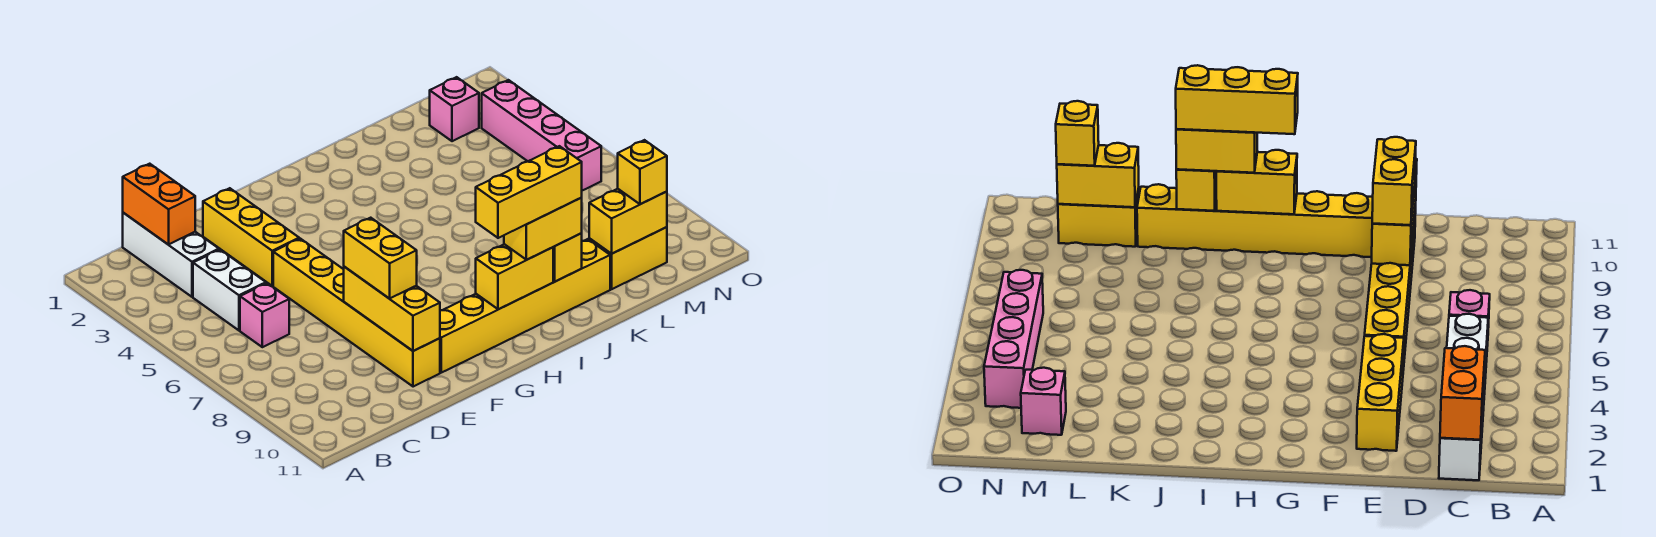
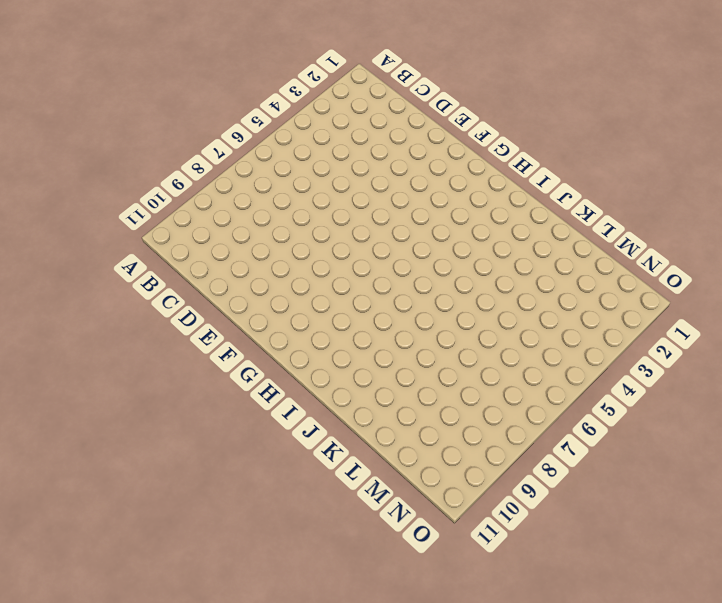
none -> white brick C1:C3 level 1
none -> white brick C4:C5 level 1
none -> pink brick C6 level 1

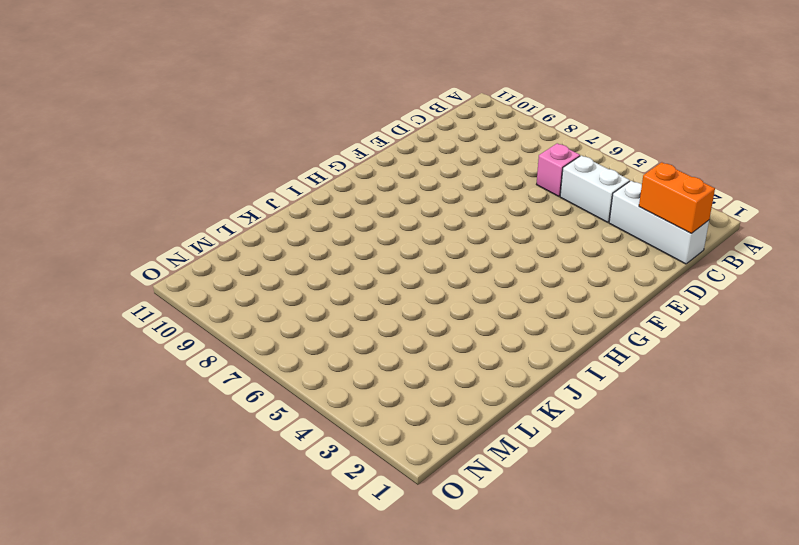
none -> yellow brick E2:E4 level 1
none -> yellow brick E5:E10 level 1
none -> yellow brick F10:K10 level 1

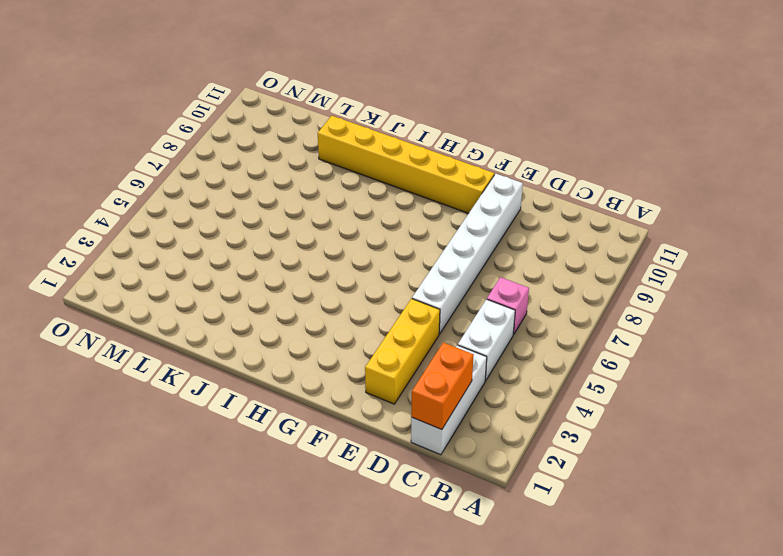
white brick E5:E10 level 1 -> yellow brick E5:E10 level 1
none -> yellow brick L10:M10 level 1
none -> pink brick M2 level 1
none -> pink brick N3:N6 level 1

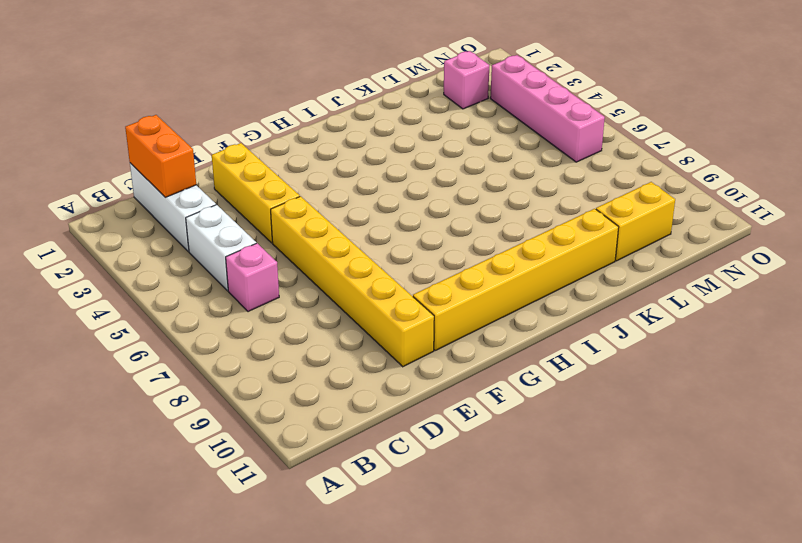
none -> yellow brick E8:E10 level 2
none -> yellow brick H10:I10 level 2
none -> yellow brick J10 level 2

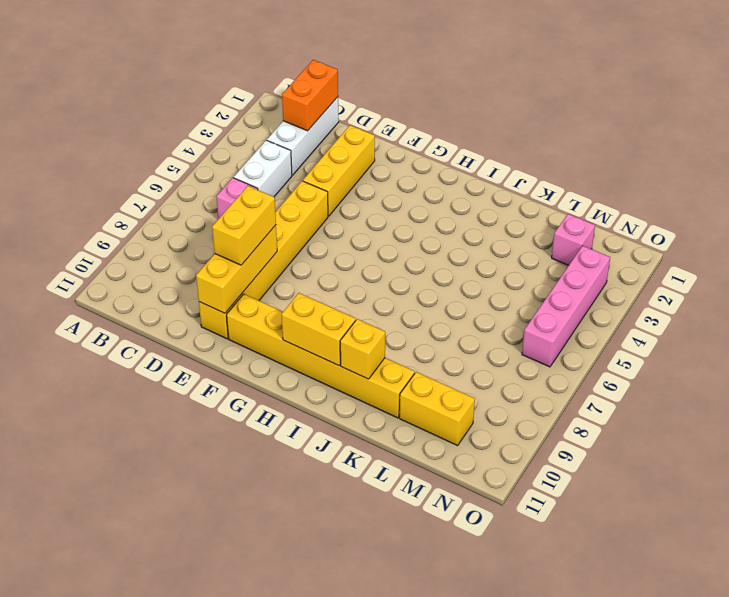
none -> yellow brick L10:M10 level 2
none -> yellow brick I10:J10 level 3
none -> yellow brick M10 level 3

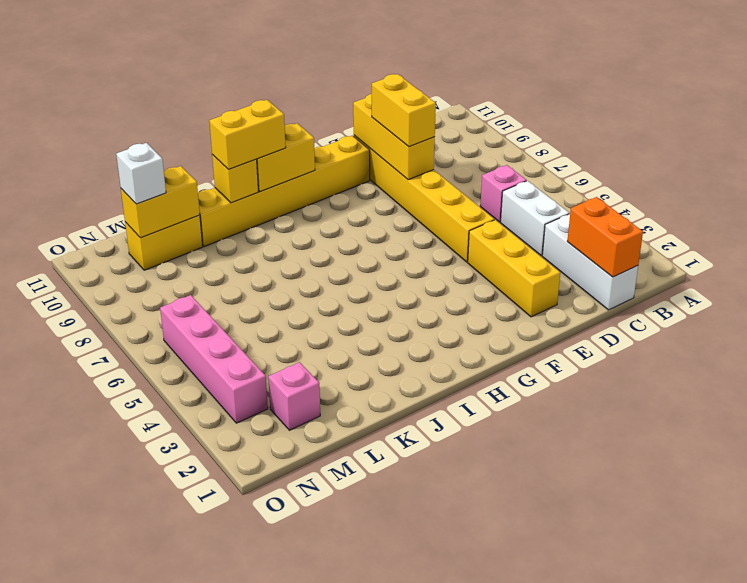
white brick M10 level 3 -> yellow brick M10 level 3
none -> yellow brick H10:J10 level 4

